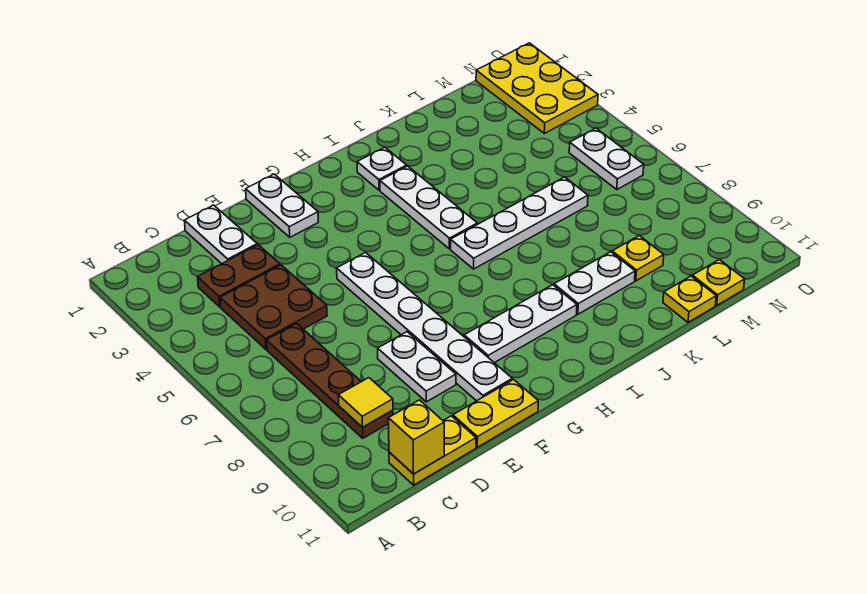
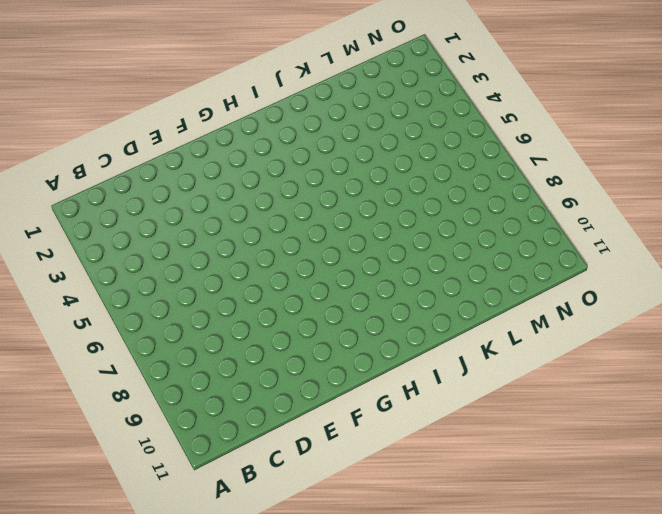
none -> brown plate C3:D3 level 1
none -> brown plate C4:D5 level 1
none -> brown plate C6:C9 level 1

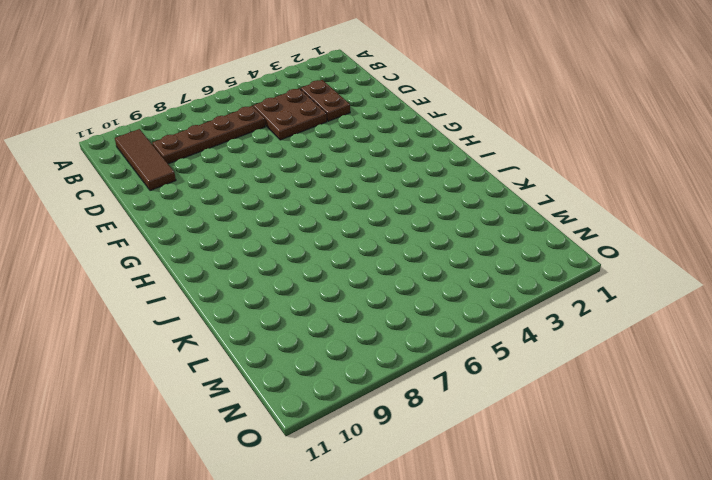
brown tile B10:D10 level 1 -> none
none -> yellow plate C11:D11 level 1
none -> white plate D1:D2 level 1
none -> white plate E8:E9 level 1

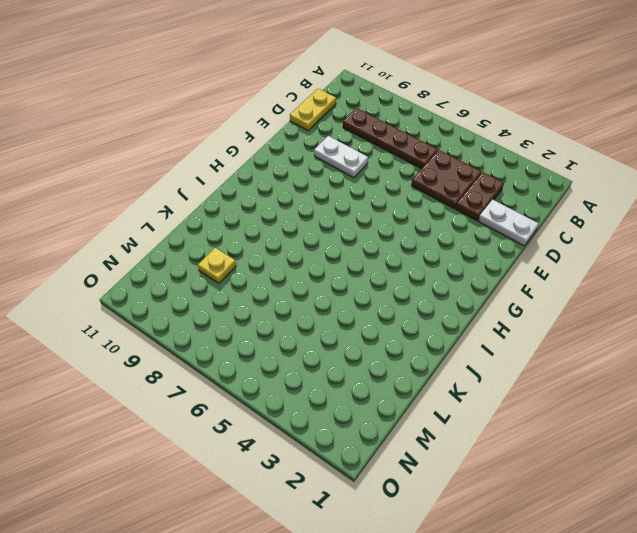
none -> yellow plate E11:F11 level 1
none -> white plate F1:F2 level 1
none -> white plate F5:F10 level 1

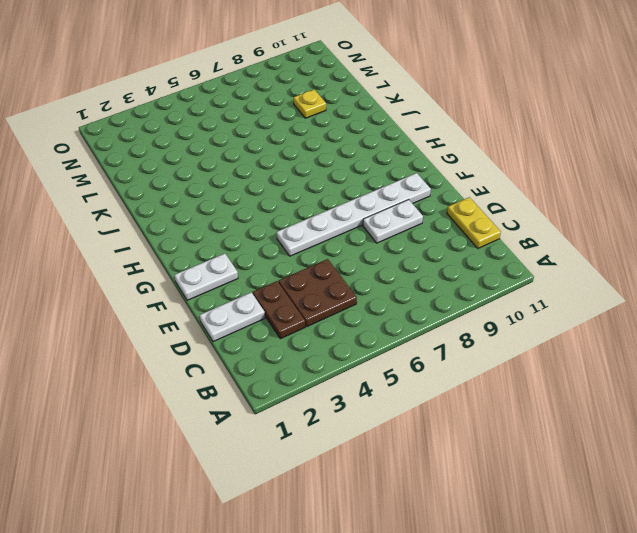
none -> brown plate C6:C9 level 1
none -> yellow plate E11:F11 level 1
none -> white plate G9:I9 level 1

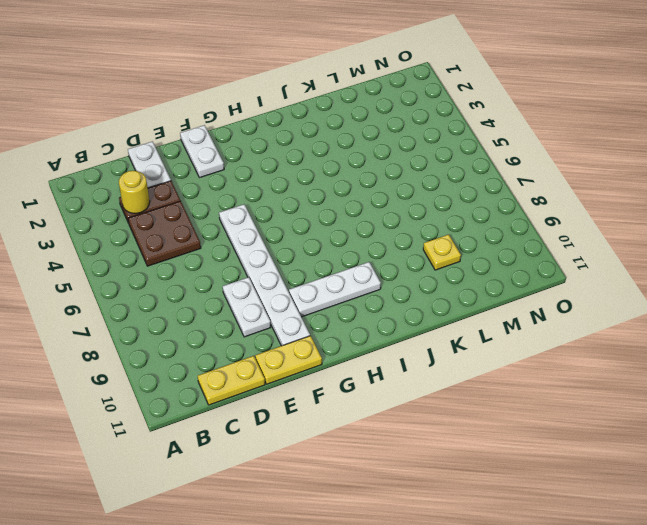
yellow round brick C3 level 2 -> none
none -> brown plate C6:C9 level 1
none -> white plate I2 level 1
none -> white plate I3:I5 level 1

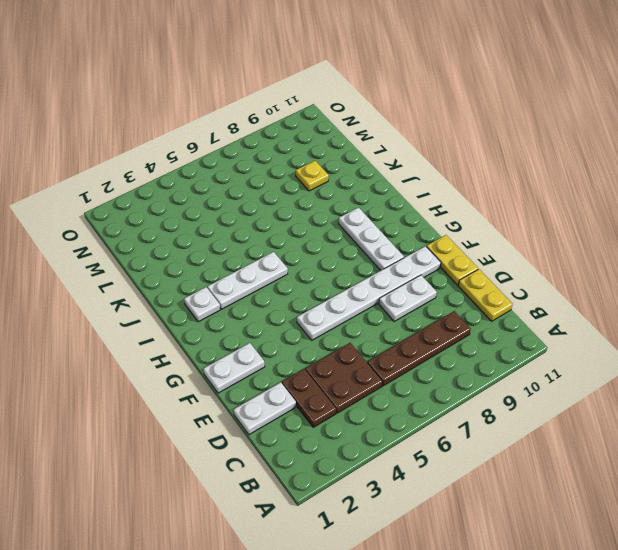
none -> white plate I6:L6 level 1
none -> white plate J9:K9 level 1
none -> yellow plate L11 level 1

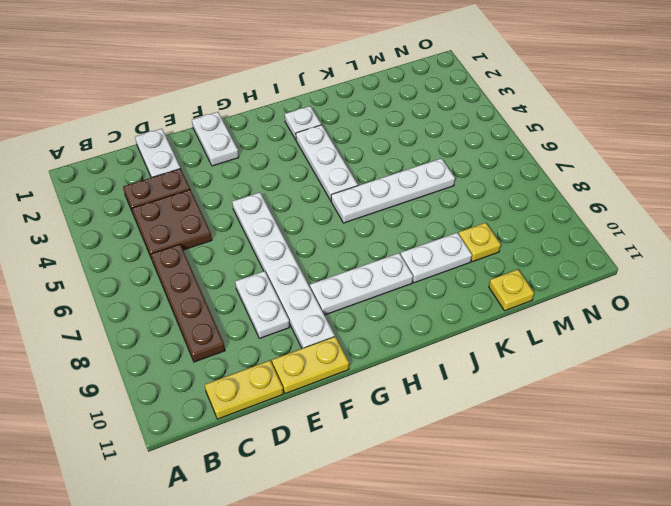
none -> yellow plate M11 level 1
none -> yellow plate N1:O3 level 1
none -> white plate N5:N6 level 1

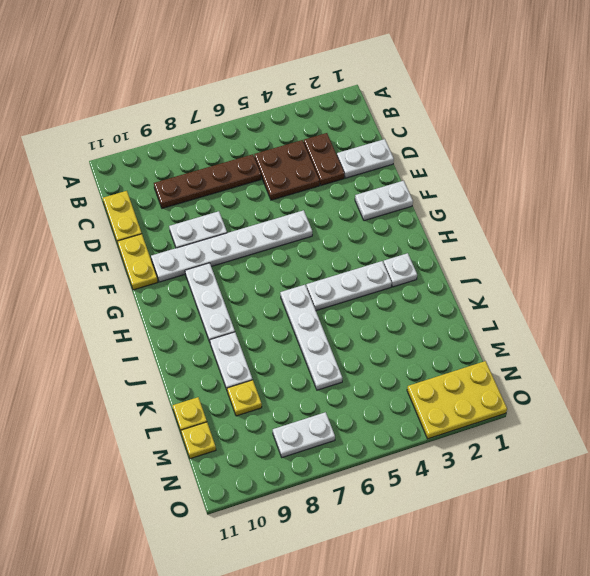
white plate N7:N8 level 1 -> white plate N5:N6 level 1
none -> yellow tile C9 level 2
none -> yellow brick C11 level 2

